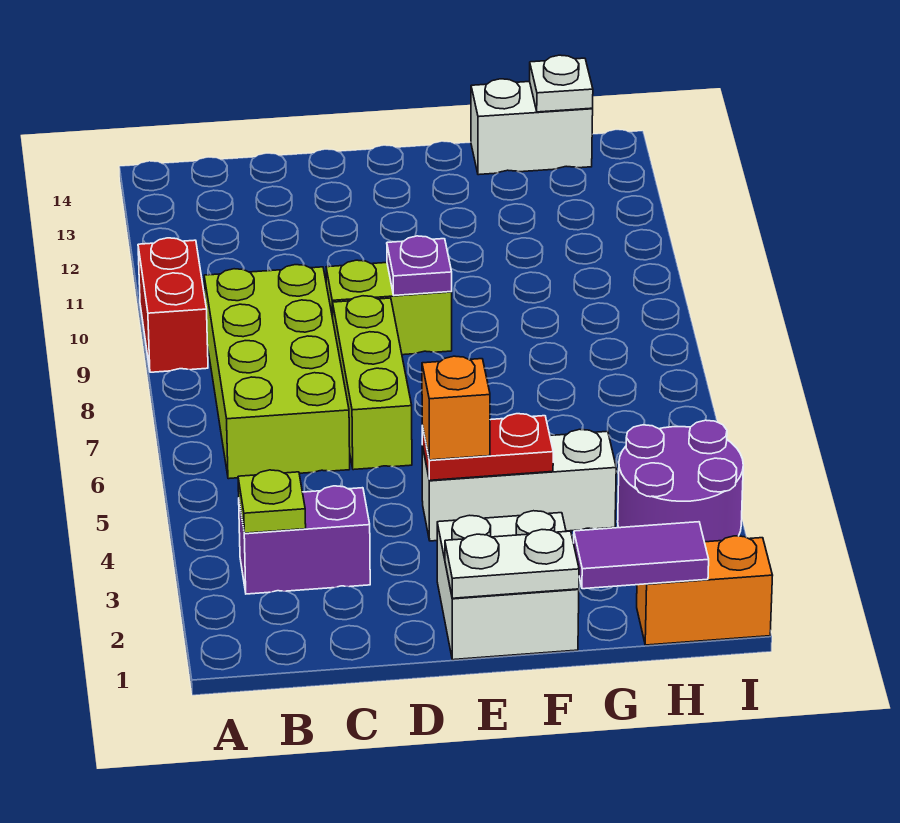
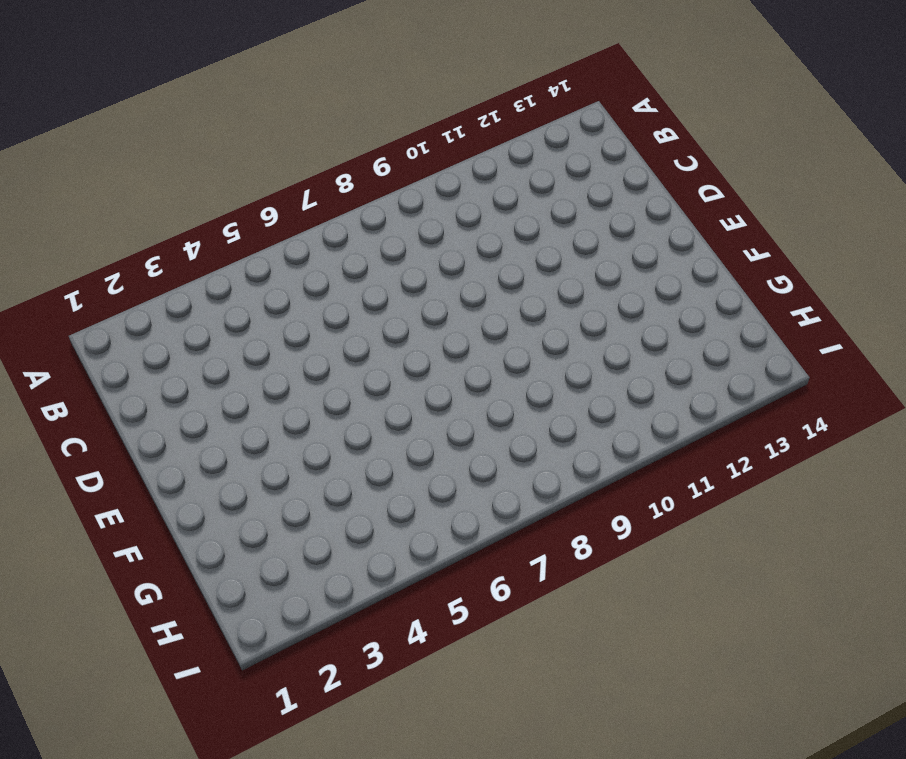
none -> red brick A9:A10 level 1
none -> purple brick B3:C3 level 1
none -> lime brick B6:C9 level 1

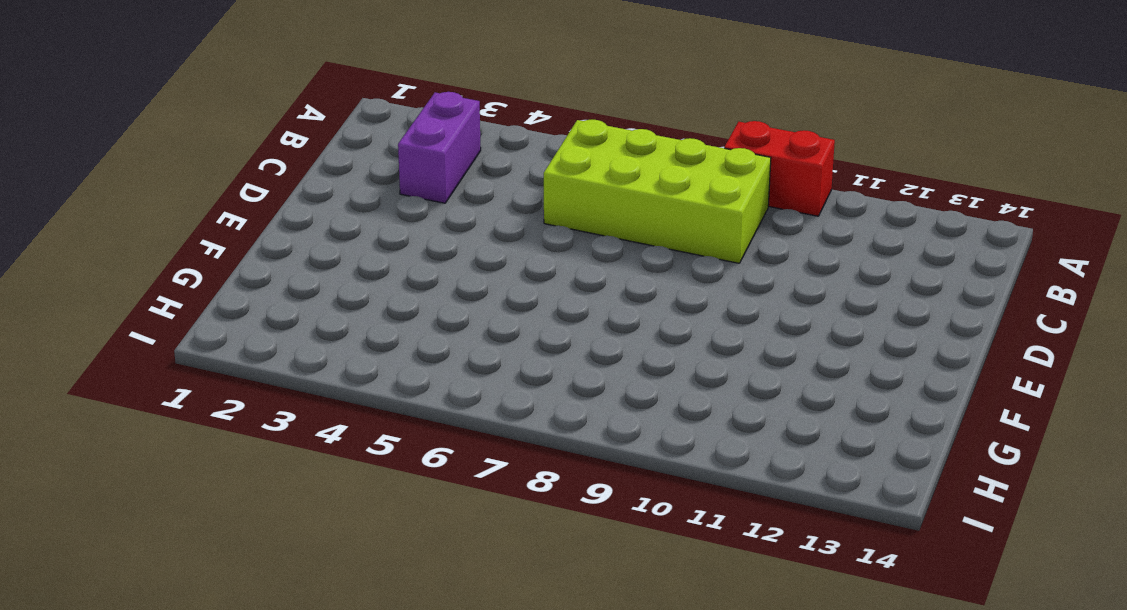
none -> lime brick D6:D8 level 1
none -> lime brick D9:E9 level 1
none -> white brick E1:F2 level 1

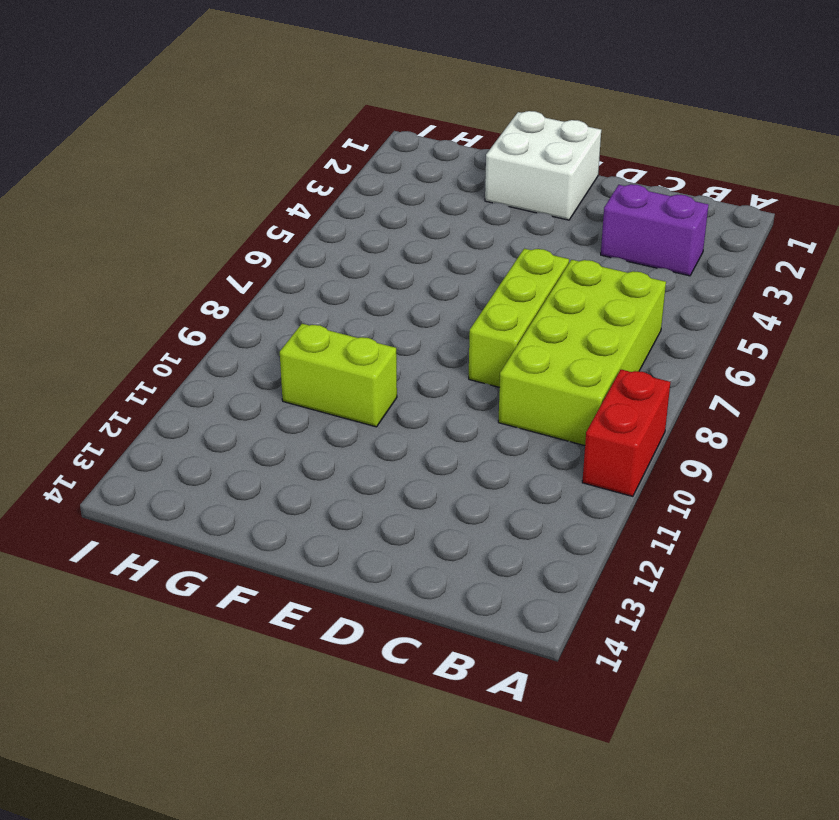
lime brick F10:G10 level 1 -> lime brick D9:E9 level 1
none -> white brick E4:G4 level 1
none -> white brick G14:H14 level 1
none -> orange brick H1:I1 level 1

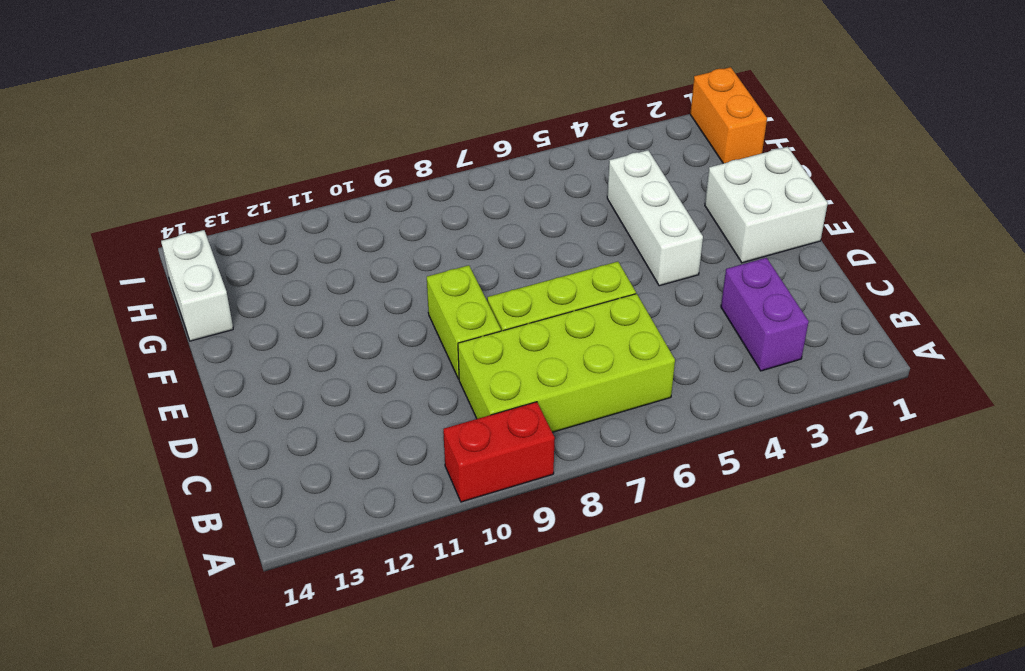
none -> purple round brick H3:I4 level 1
none -> lime plate B3 level 2
none -> white plate E1:F1 level 2

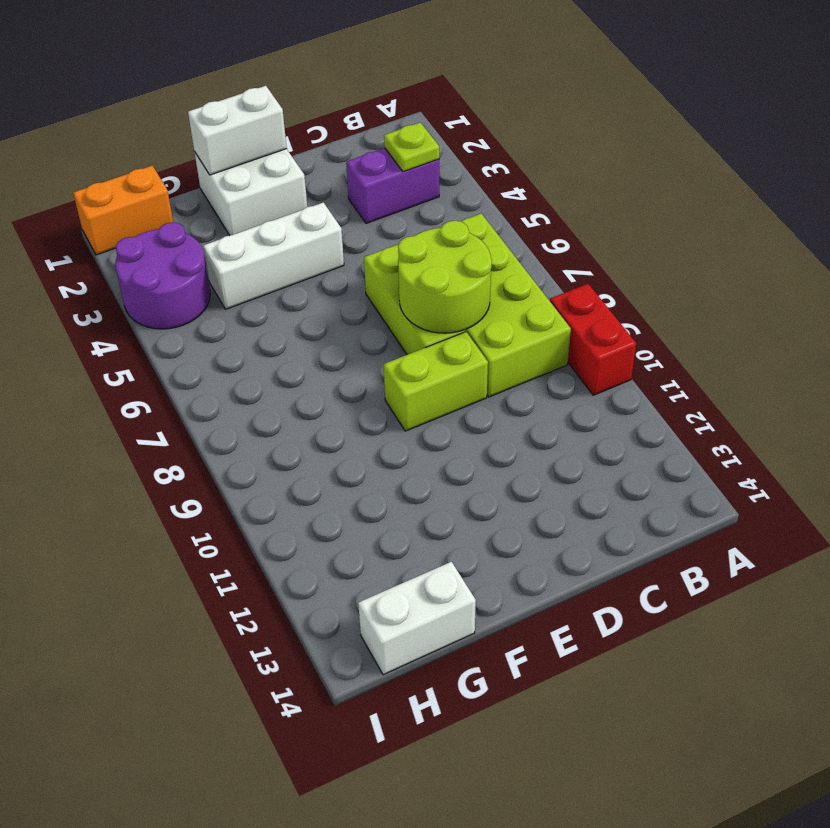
lime round brick C7:D8 level 2 -> none
white brick E1:F1 level 2 -> white plate E1:F1 level 2
none -> red plate E4:F4 level 2
none -> purple plate E9 level 2
none -> purple tile G1:H1 level 2

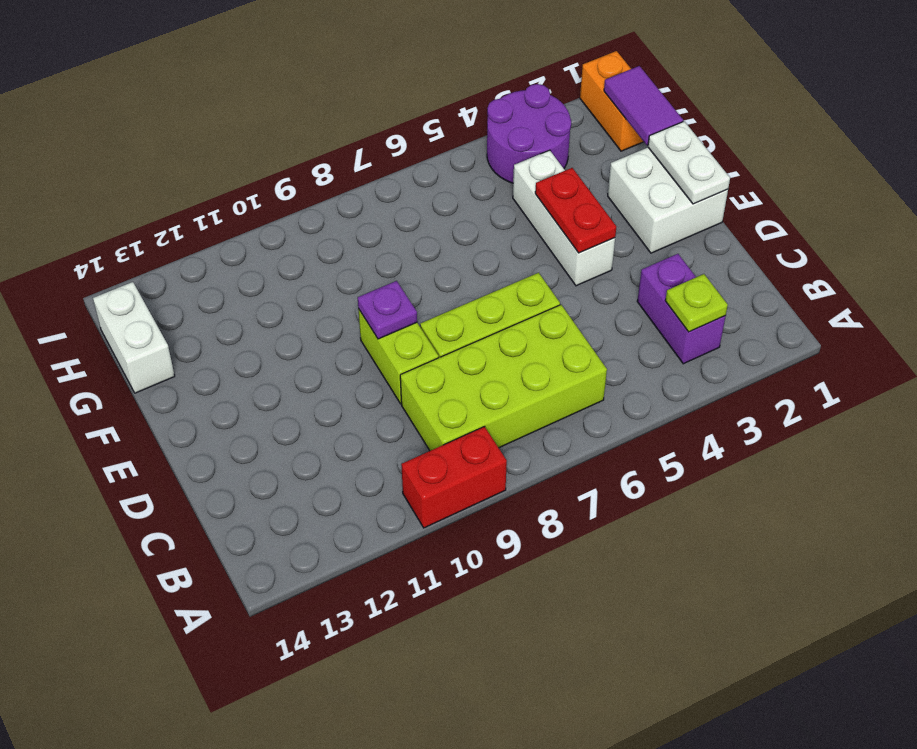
none -> white plate H14 level 2
none -> orange brick E4 level 3

